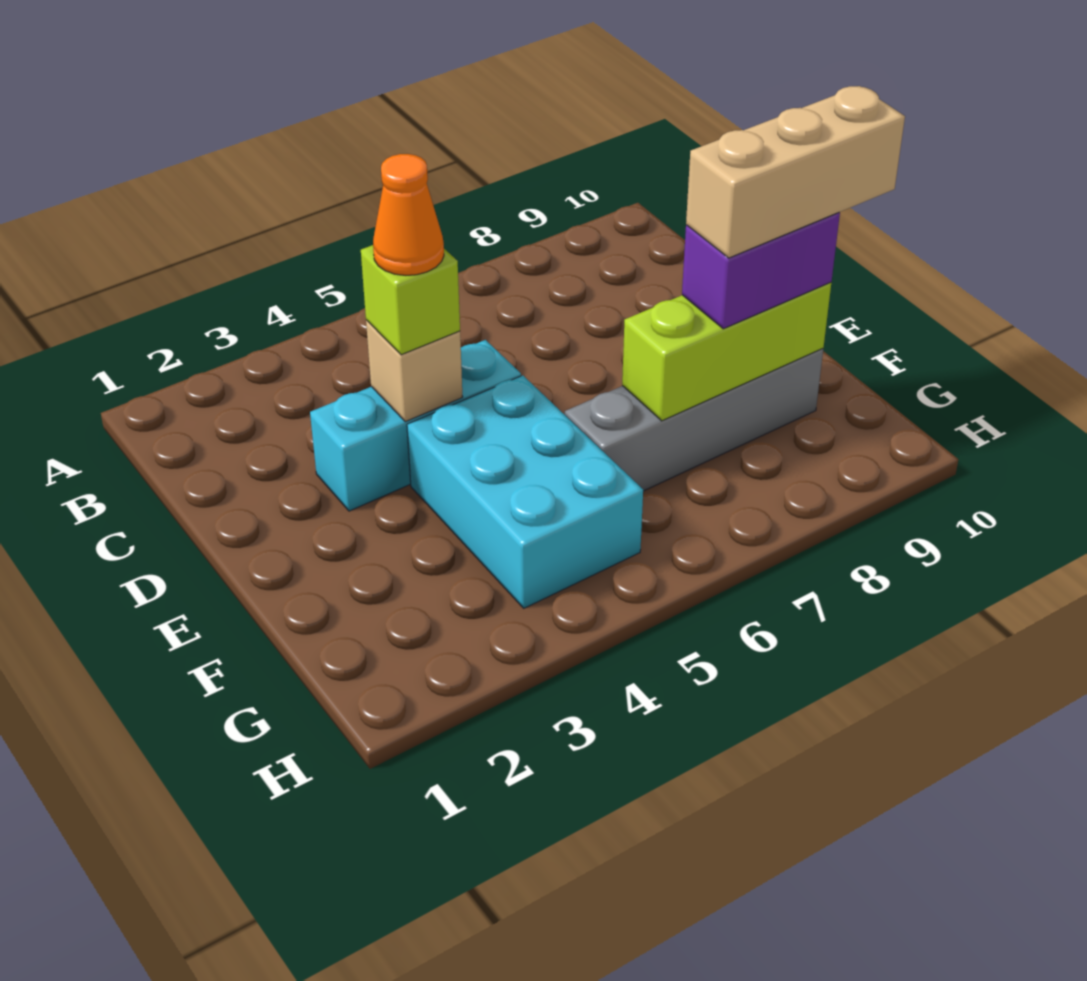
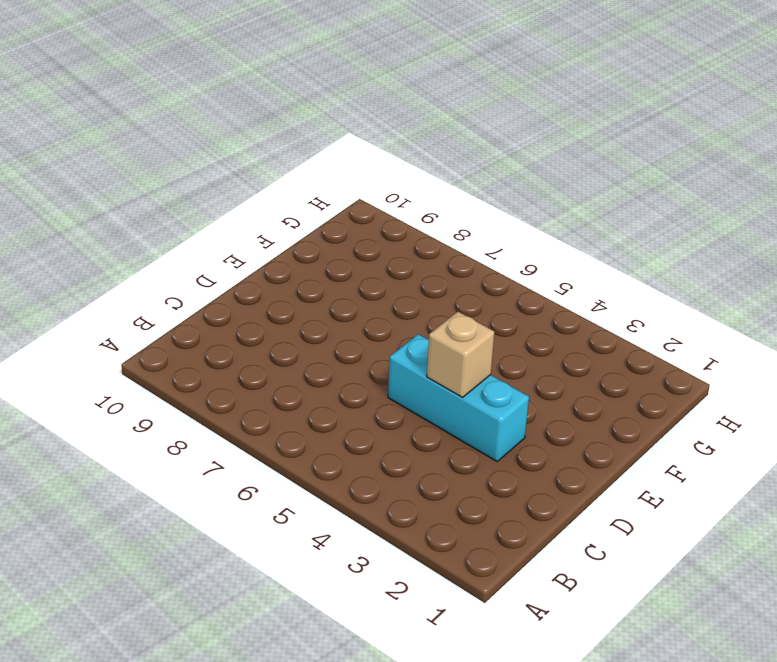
none -> cyan brick E4:G5 level 1
none -> grey brick F6:F9 level 1

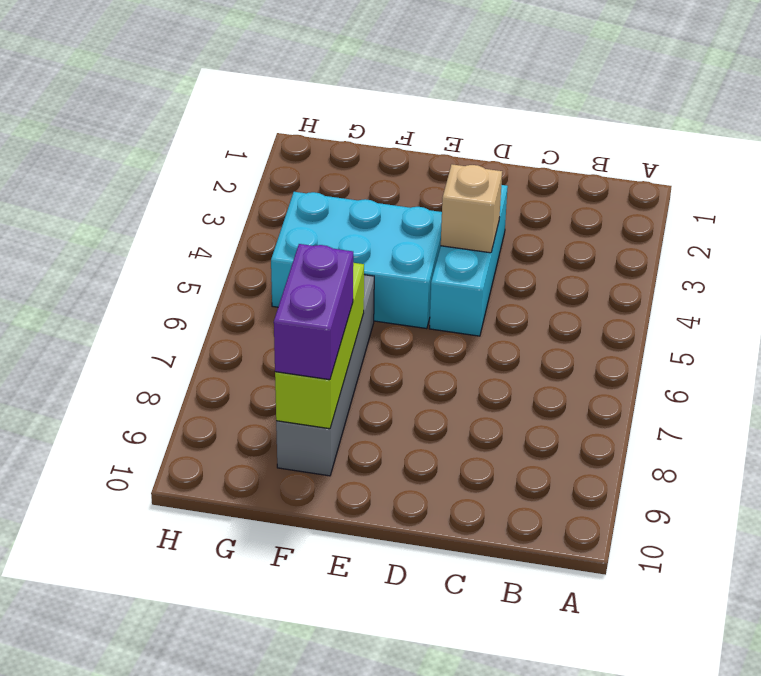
none -> lime brick D4 level 3
none -> orange cone D4 level 4

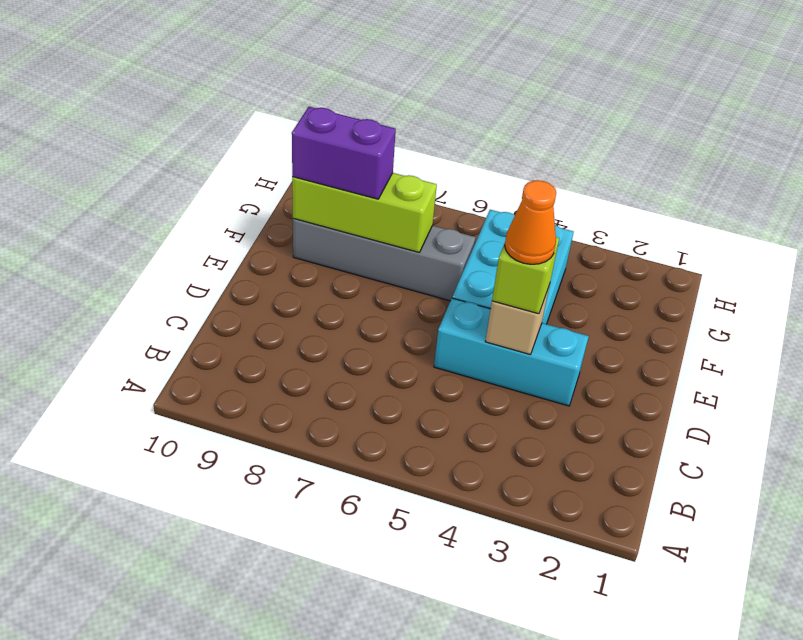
none -> tan brick F8:F10 level 4

